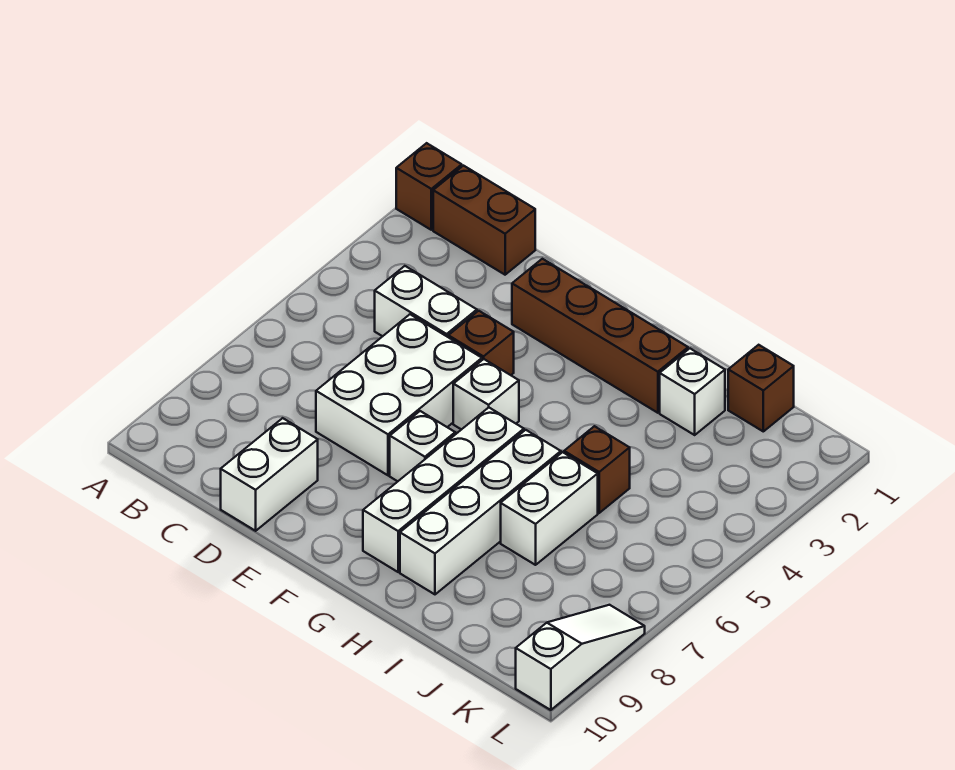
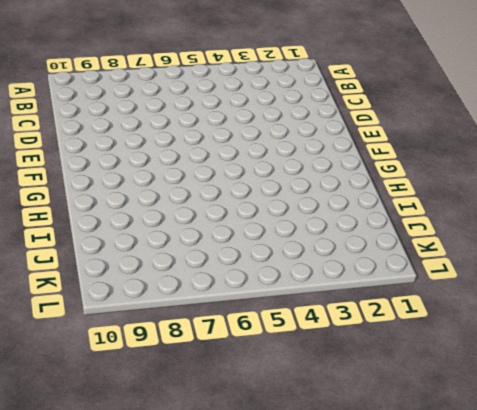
none -> brown brick A1 level 1
none -> brown brick B1:C1 level 1
none -> white brick C4:D4 level 1

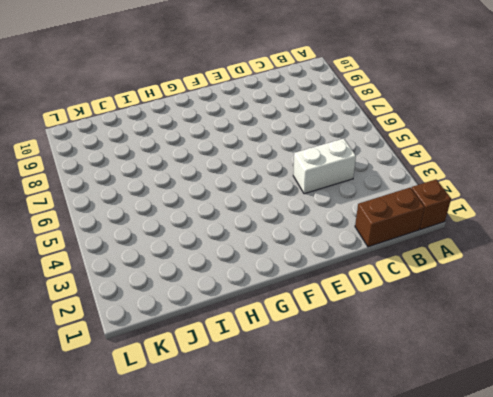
none -> white brick D5:E7 level 1
none -> white brick D9:D10 level 1
none -> brown brick E2:H2 level 1

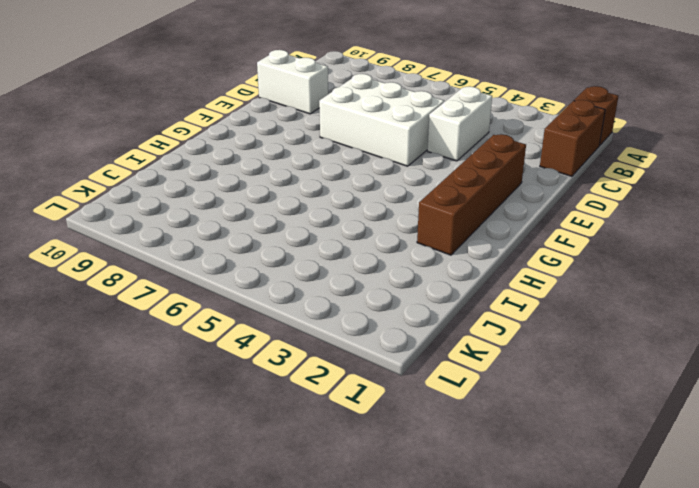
none -> brown brick E4 level 1
none -> white brick F5 level 1
none -> white brick F7 level 1

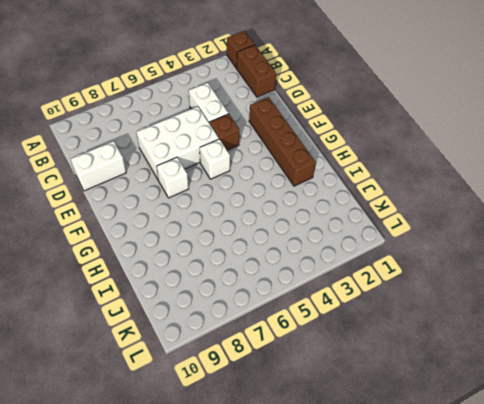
none -> white brick G6:G9 level 1
none -> white brick H6:H9 level 1
none -> white brick I2 level 1

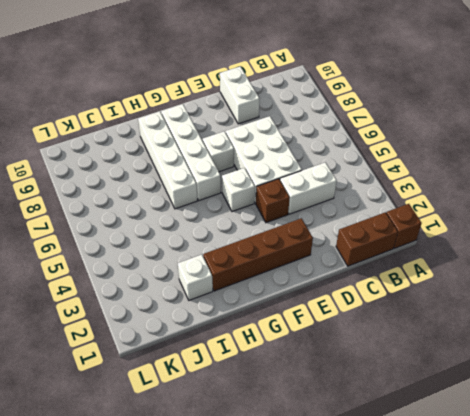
none -> brown brick I5 level 1
none -> white brick I6:I7 level 1
none -> brown brick J1 level 1

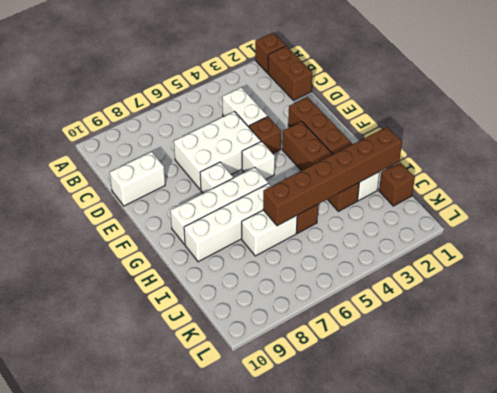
brown brick F3:I3 level 1 -> none
brown brick I1:I6 level 2 -> none
none -> white slope L8:L10 level 1 top 10

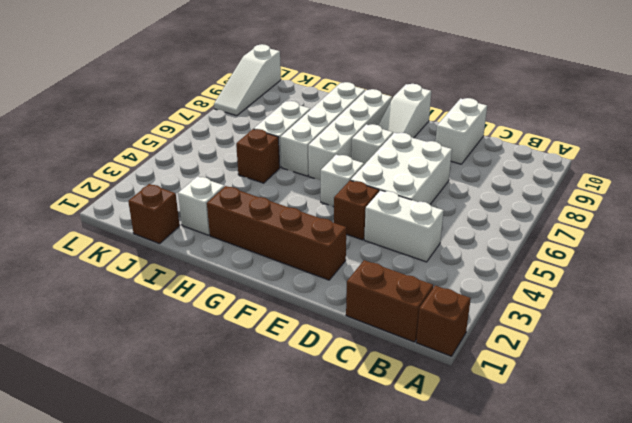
white slope F8:F10 level 1 top 10 -> none

